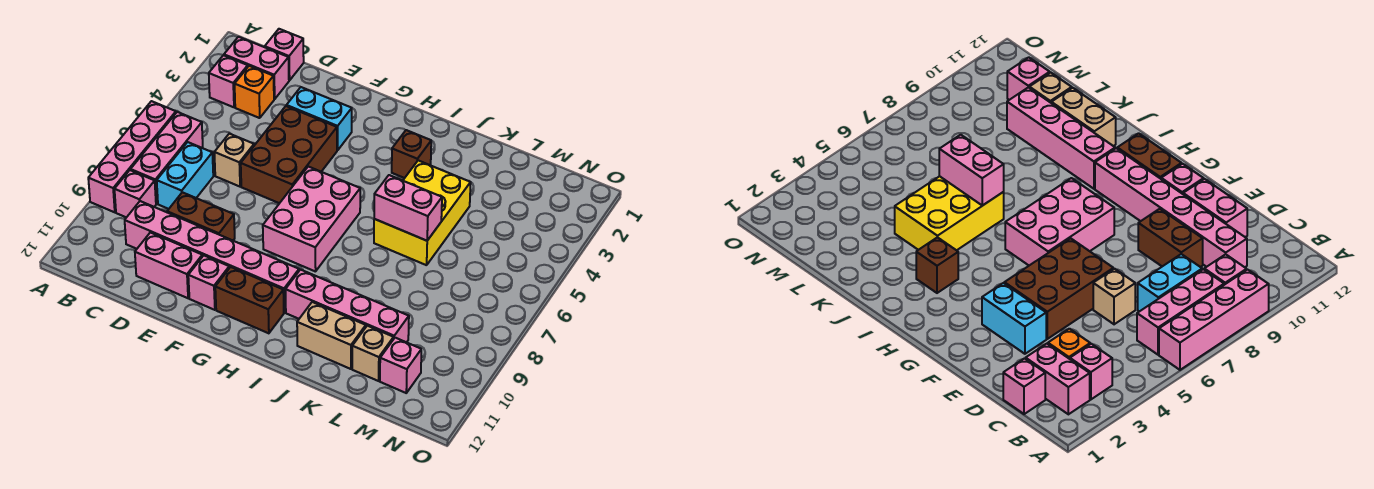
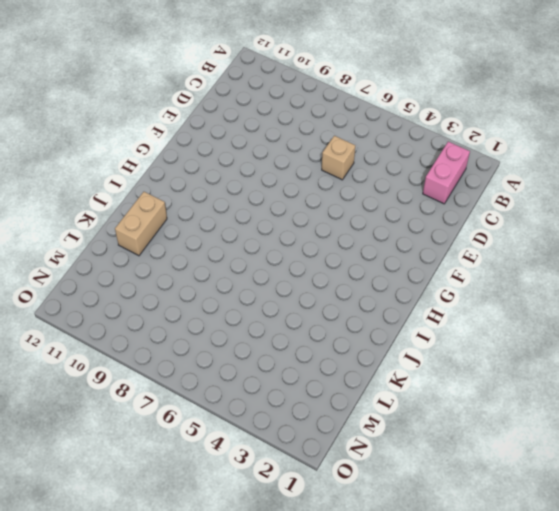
none -> pink brick A6:A9 level 1
none -> pink brick B3 level 1
none -> pink brick B6:B8 level 1

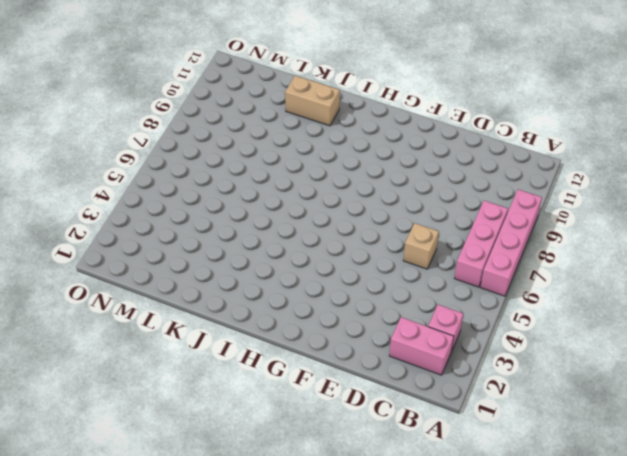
none -> pink brick B9 level 1
none -> pink brick C1 level 1
none -> orange brick C3 level 1

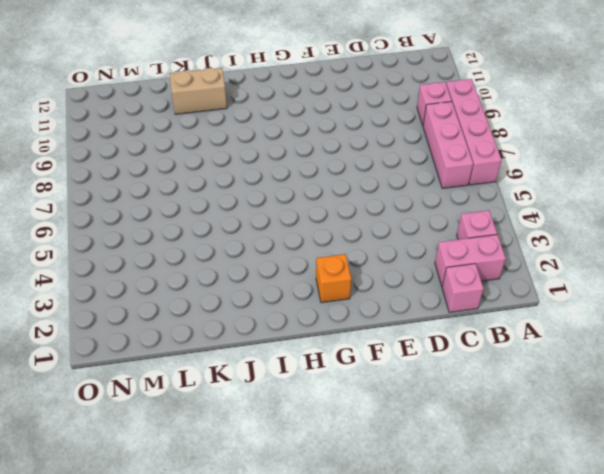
orange brick G2 level 1 -> orange brick C3 level 1
none -> cyan brick C7:C8 level 1
none -> pink brick C10:H10 level 1
none -> tan brick D6 level 1

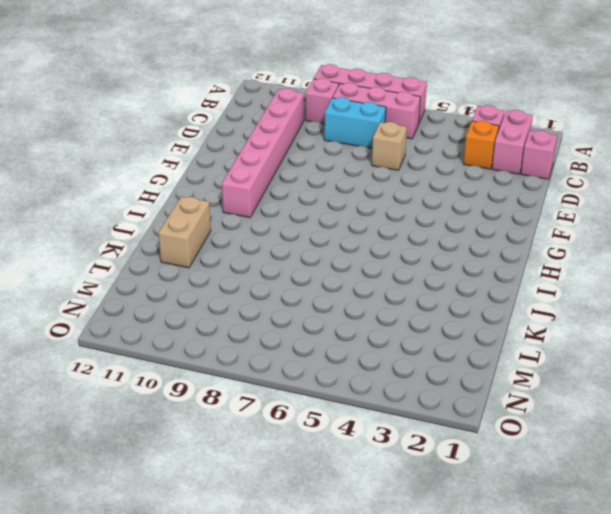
none -> brown brick D9:E9 level 1
none -> pink brick D11:E11 level 1
none -> cyan brick E3:F3 level 1

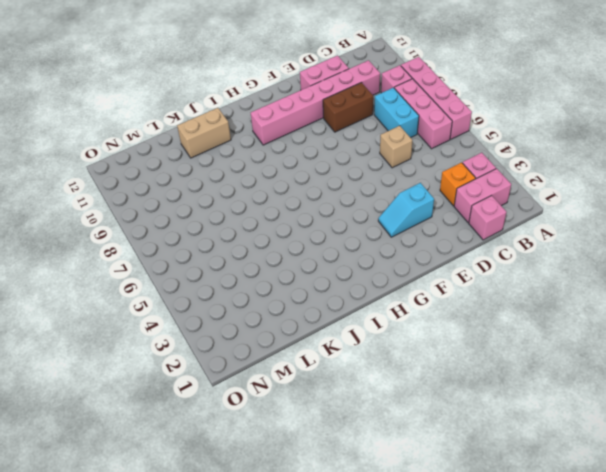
cyan slope E3:F3 level 1 top E -> cyan brick E3:F3 level 1
none -> brown brick E4:F6 level 1
none -> pink brick F11 level 1
none -> pink brick G6:H8 level 1

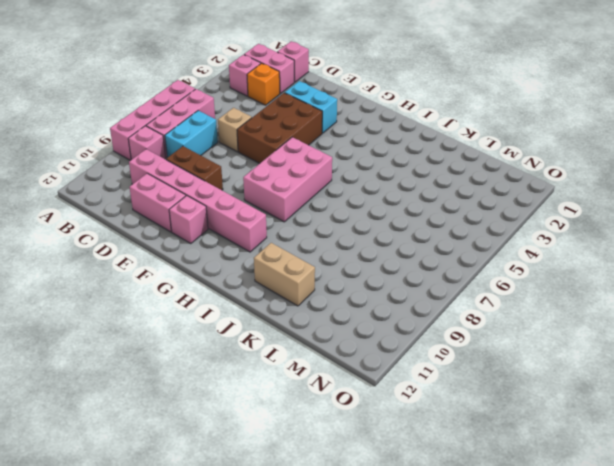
none -> brown brick G11:H11 level 1
none -> brown brick I3 level 1
none -> pink brick I10:L10 level 1

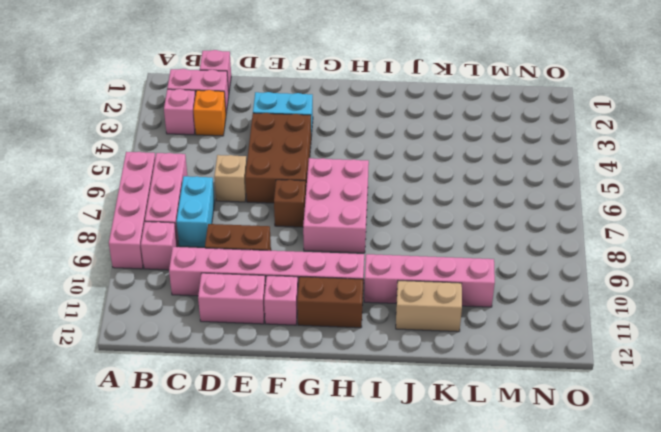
brown brick F7 level 1 -> brown brick I3 level 1
none -> yellow brick J4:K6 level 1
none -> tan brick L11 level 1
none -> pink brick M11 level 1

